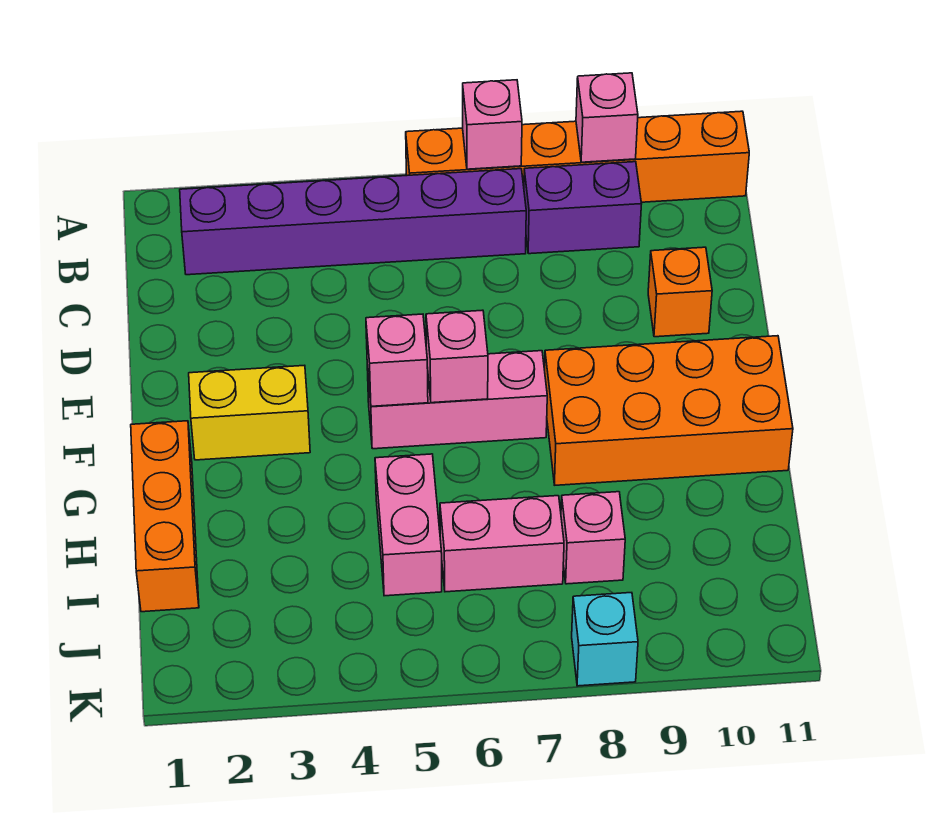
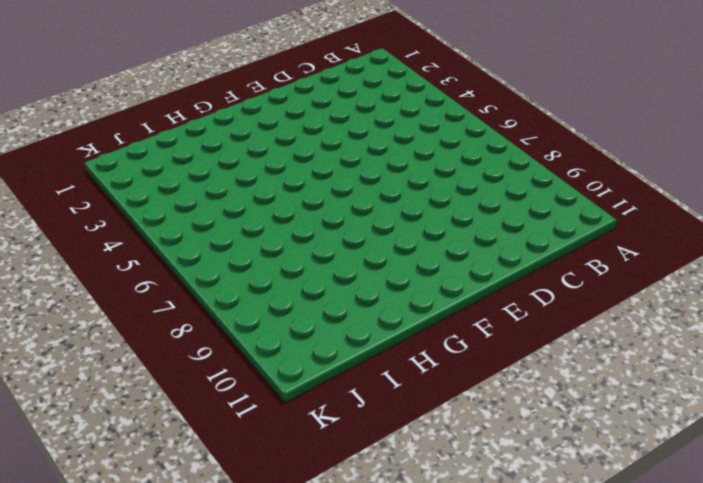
none -> orange brick A6:A11 level 1
none -> purple brick B2:B7 level 1
none -> purple brick B8:B9 level 1

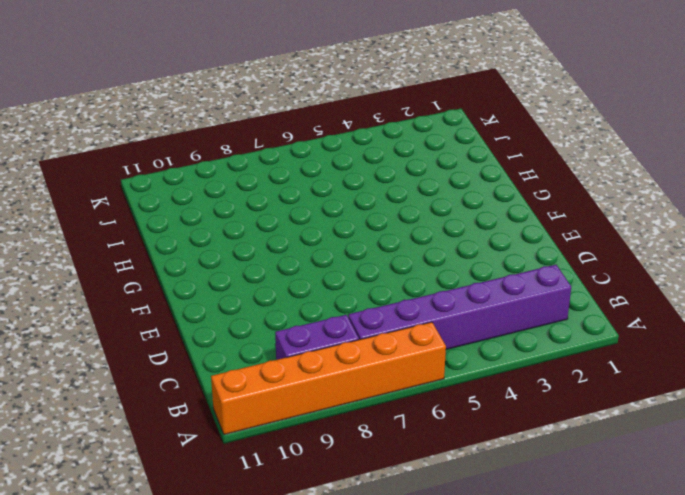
none -> orange brick D10 level 1
none -> yellow brick F2:F3 level 1
none -> pink brick F5:F7 level 1

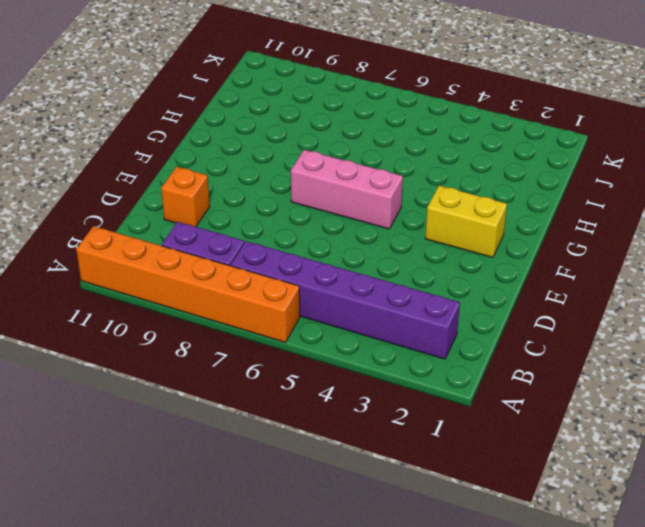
none -> orange brick F8:G11 level 1
none -> orange brick G1:I1 level 1
none -> pink brick H5:I5 level 1

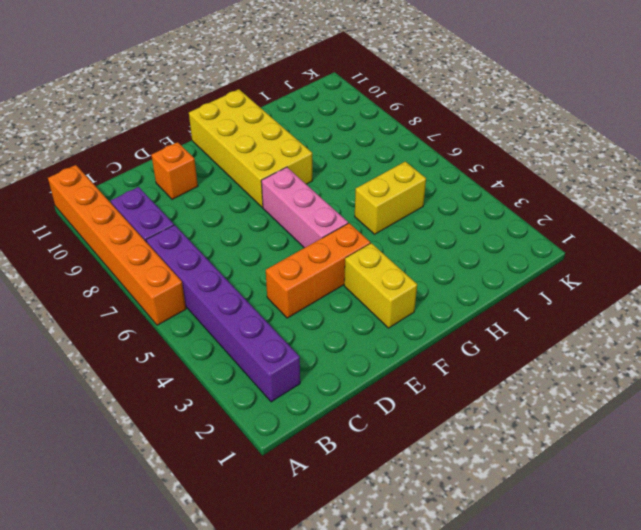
orange brick D4:F4 level 1 -> orange brick G1:I1 level 1
yellow brick F8:G11 level 1 -> orange brick F8:G11 level 1
yellow brick H5:I5 level 1 -> pink brick H5:I5 level 1
none -> pink brick I6:I7 level 1
none -> pink brick I8 level 1
none -> cyan brick K8 level 1

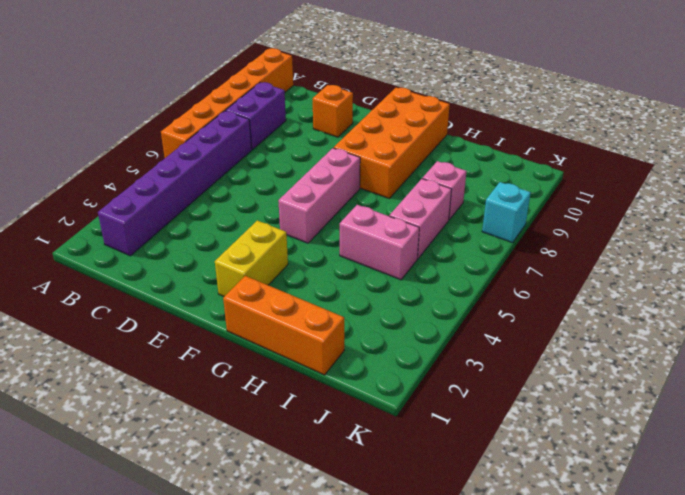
none -> pink brick A7 level 2
none -> pink brick A9 level 2
none -> pink brick F5 level 2

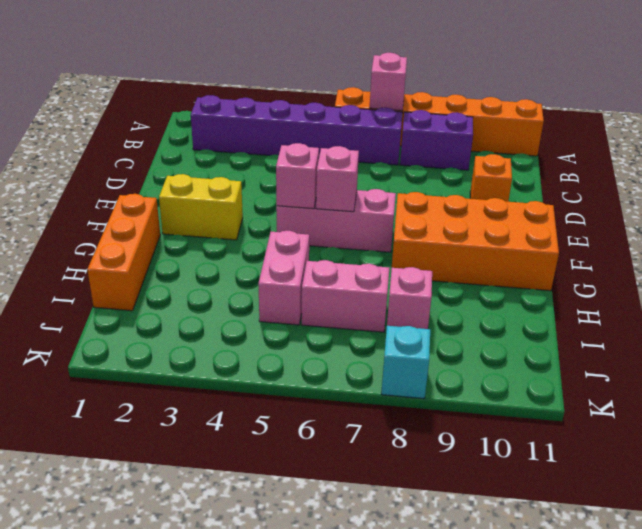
none -> pink brick A9 level 2

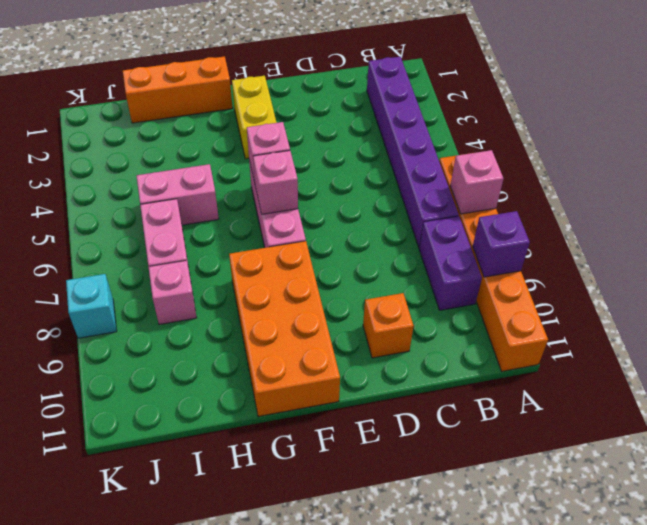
purple brick A9 level 2 -> pink brick A9 level 2

